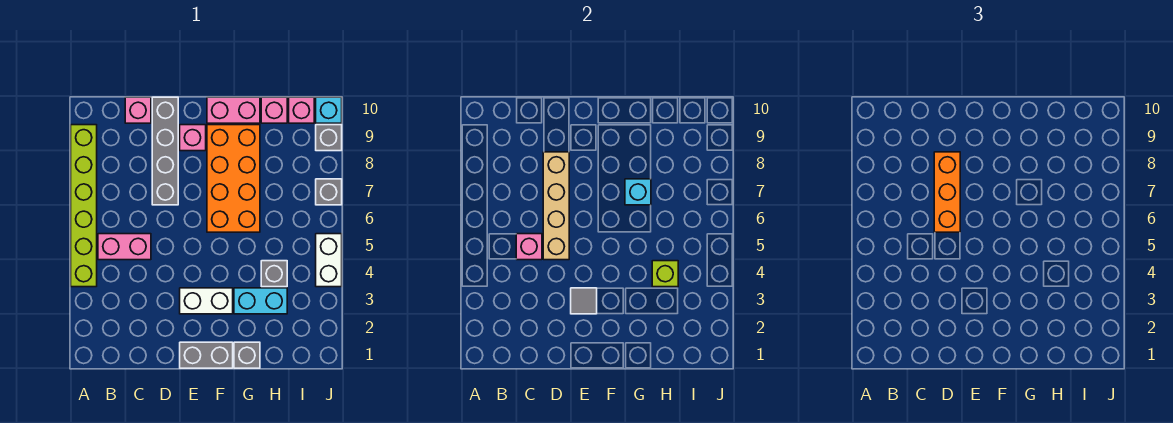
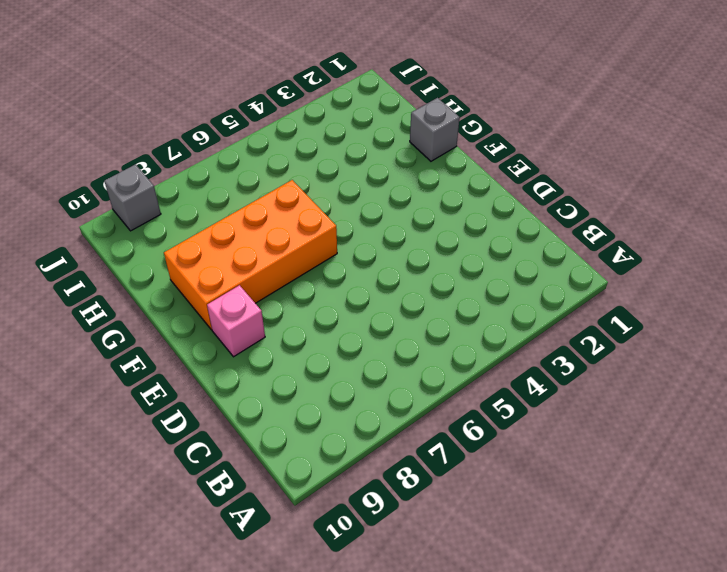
none -> lime brick A4:A9 level 1
none -> pink brick B5:C5 level 1
none -> pink brick C10 level 1

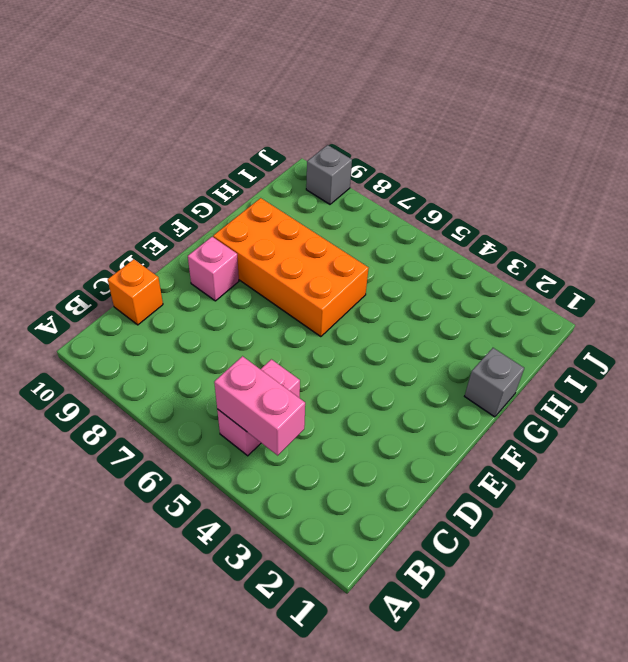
pink brick B4:B5 level 2 -> pink brick F10:G10 level 1
orange brick C10 level 1 -> pink brick C10 level 1
none -> lime brick A4:A9 level 1
none -> grey brick D7:D10 level 1
none -> grey brick E1:F1 level 1

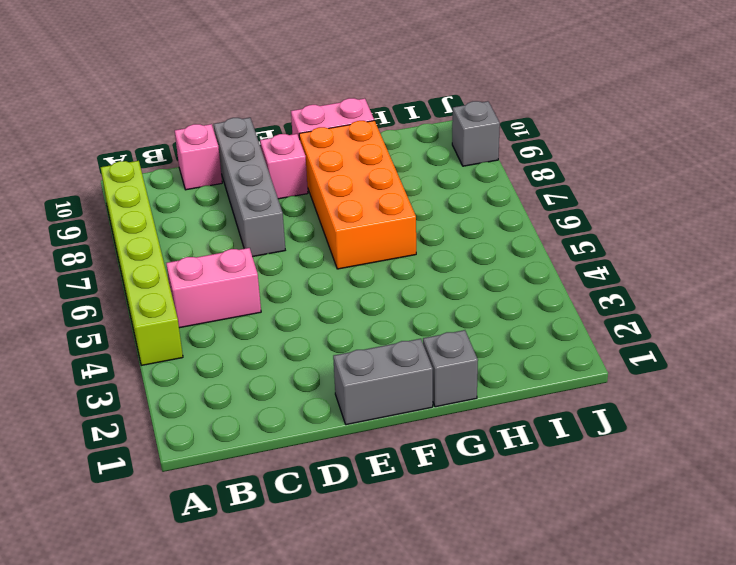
none -> white brick E3:F3 level 1
none -> cyan brick G3:H3 level 1
none -> grey brick H4 level 1

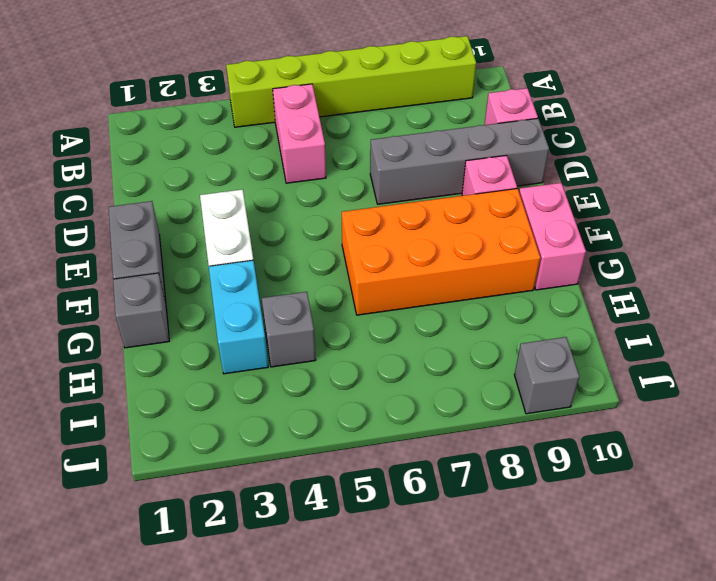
none -> pink brick H10 level 1
none -> pink brick I10 level 1
none -> white brick J4:J5 level 1

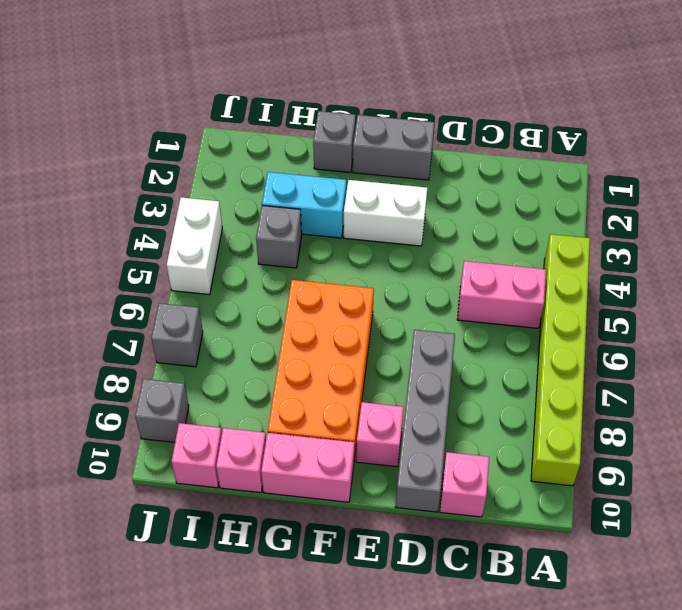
none -> cyan brick J10 level 1
none -> pink brick C5 level 2
none -> tan brick D5:D8 level 2

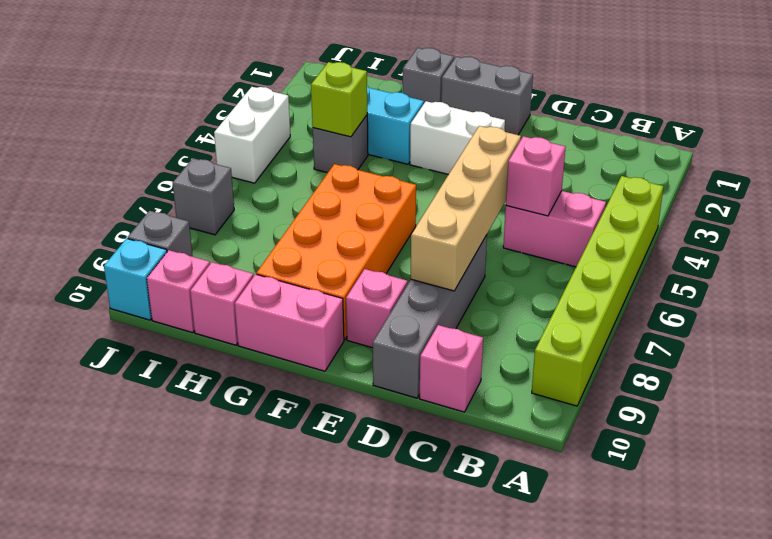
none -> grey tile E3 level 2
none -> cyan brick G7 level 2
none -> orange brick D6:D8 level 3

